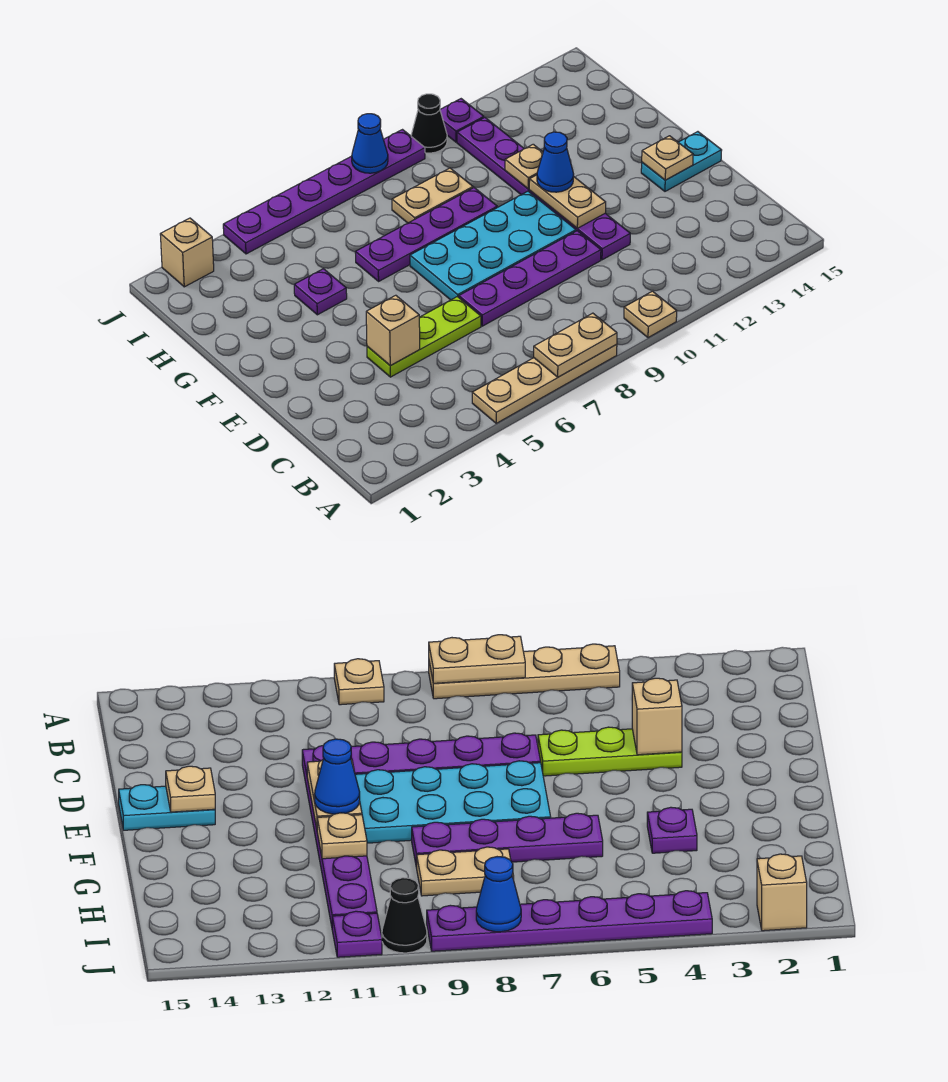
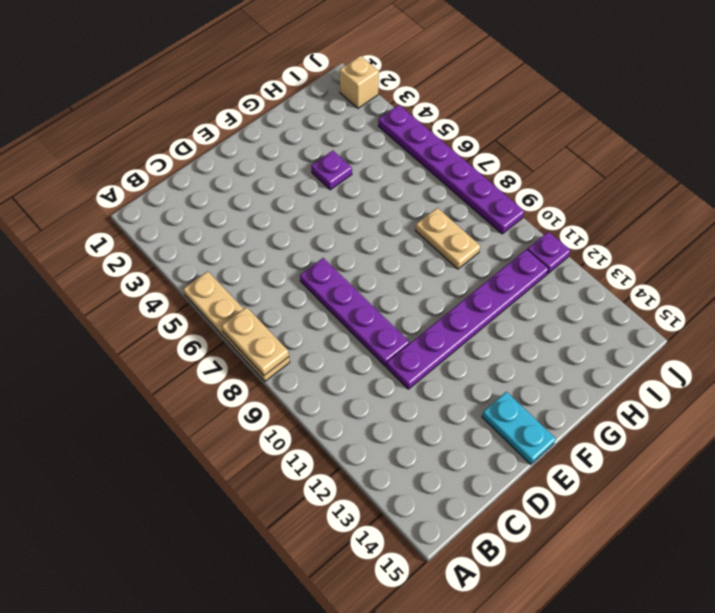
none -> tan plate A10 level 1
none -> lime plate D4:D6 level 1
none -> cyan plate E7:F10 level 1

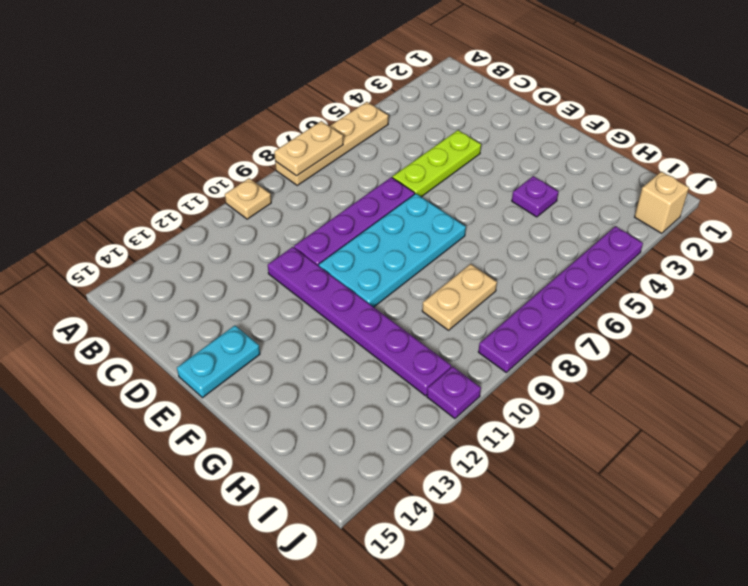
none -> purple plate G6:G9 level 1
none -> black cone J10 level 1
none -> tan brick D4 level 2

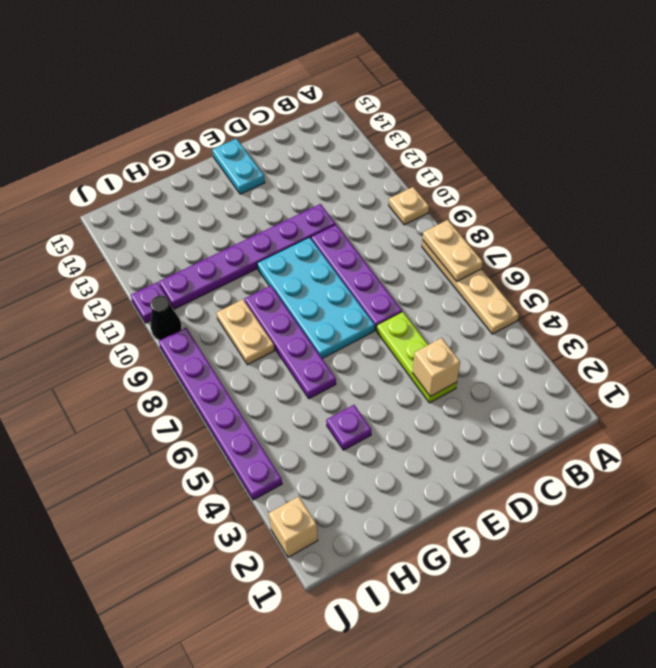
none -> tan plate E11:F11 level 2
none -> tan plate E14 level 2
none -> tan plate G11 level 2

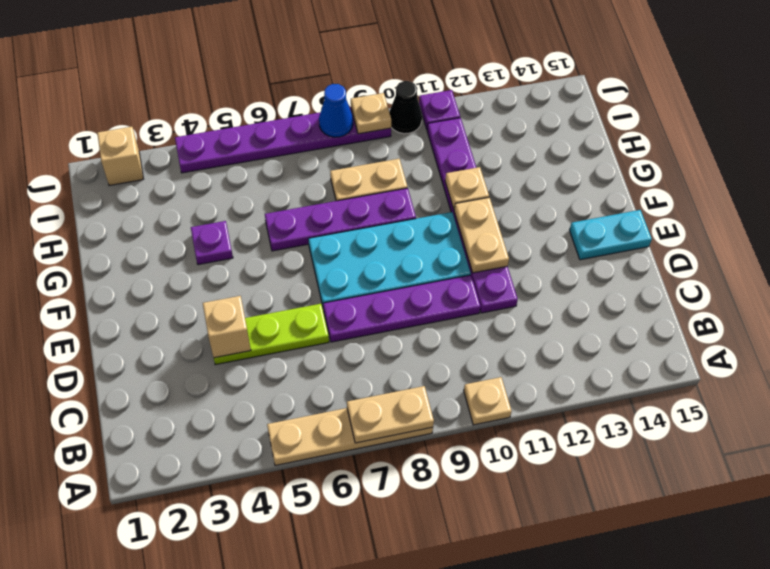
tan plate J9 level 2 -> tan plate E14 level 2
none -> blue cone F11 level 3

